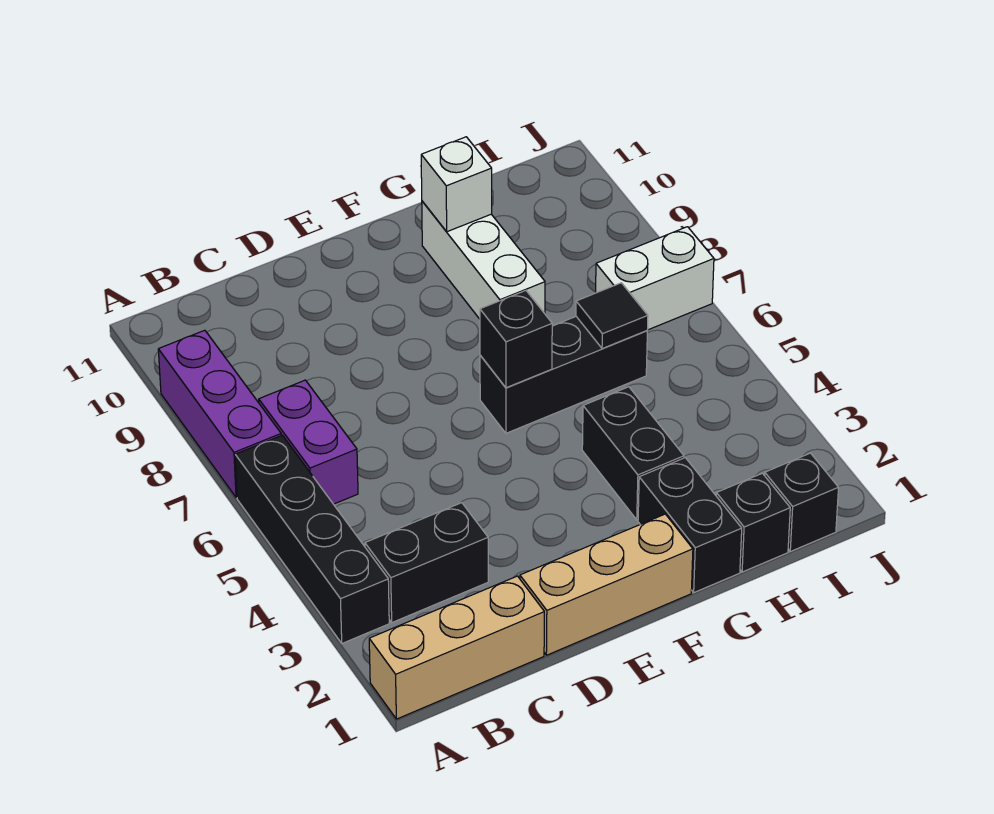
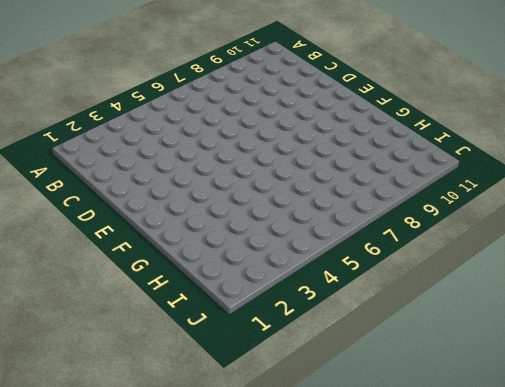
none -> tan brick A1:C1 level 1
none -> black brick A3:A6 level 1
none -> purple brick A7:A9 level 1

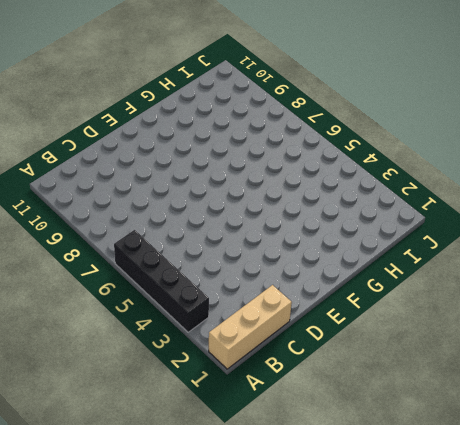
none -> purple brick A7:A9 level 1
none -> black brick B3:C3 level 1
none -> purple brick B6:B7 level 1

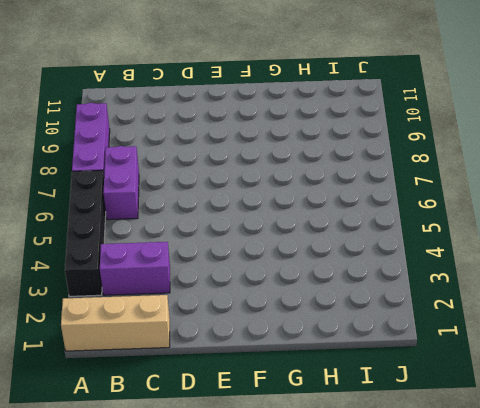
purple brick B3:C3 level 1 -> black brick B3:C3 level 1
none -> tan brick D1:F1 level 1
none -> black brick F6:H6 level 1
none -> black brick G1:G2 level 1

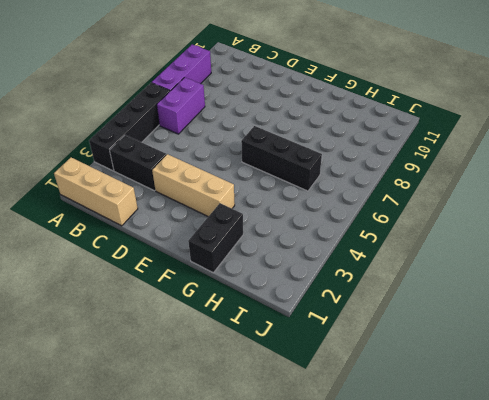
tan brick D3:F3 level 1 -> tan brick D1:F1 level 1
none -> black brick G3:G4 level 1
none -> white brick G8:G10 level 1
none -> black brick H1 level 1

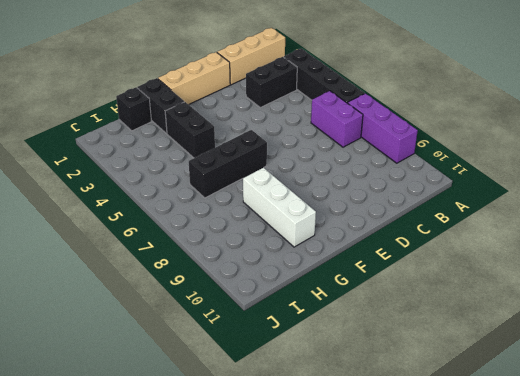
none -> black brick I1 level 1
none -> white brick I7:J7 level 1
none -> black brick F6 level 2

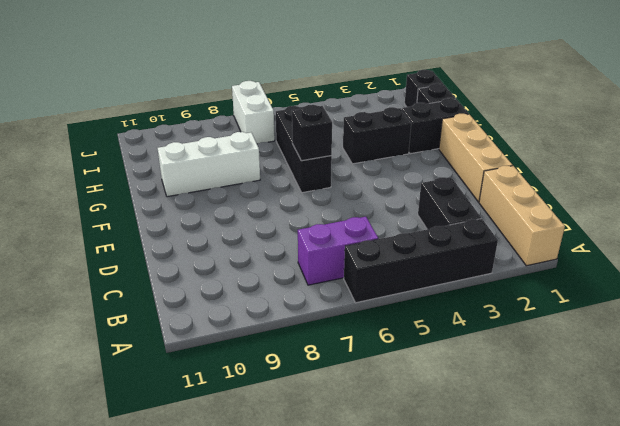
none -> purple brick A7:A9 level 1
none -> white brick G10 level 2
none -> black tile H6 level 2

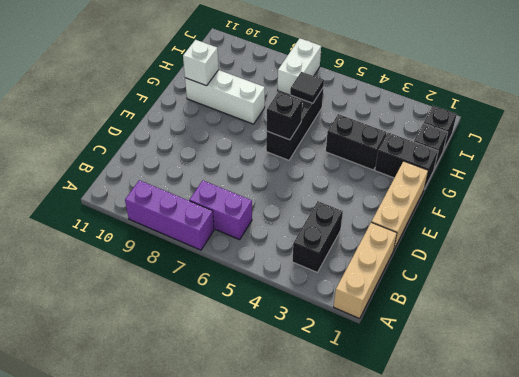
none -> black brick A3:A6 level 1

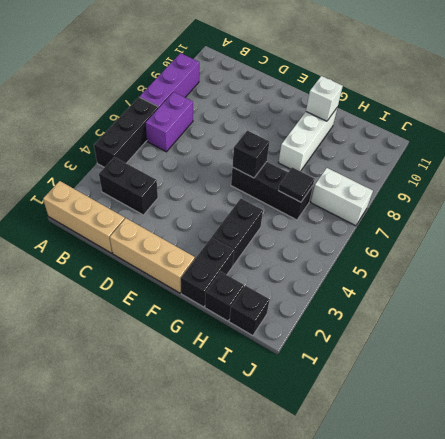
black brick A4:A6 level 1 -> black brick A3:A6 level 1

